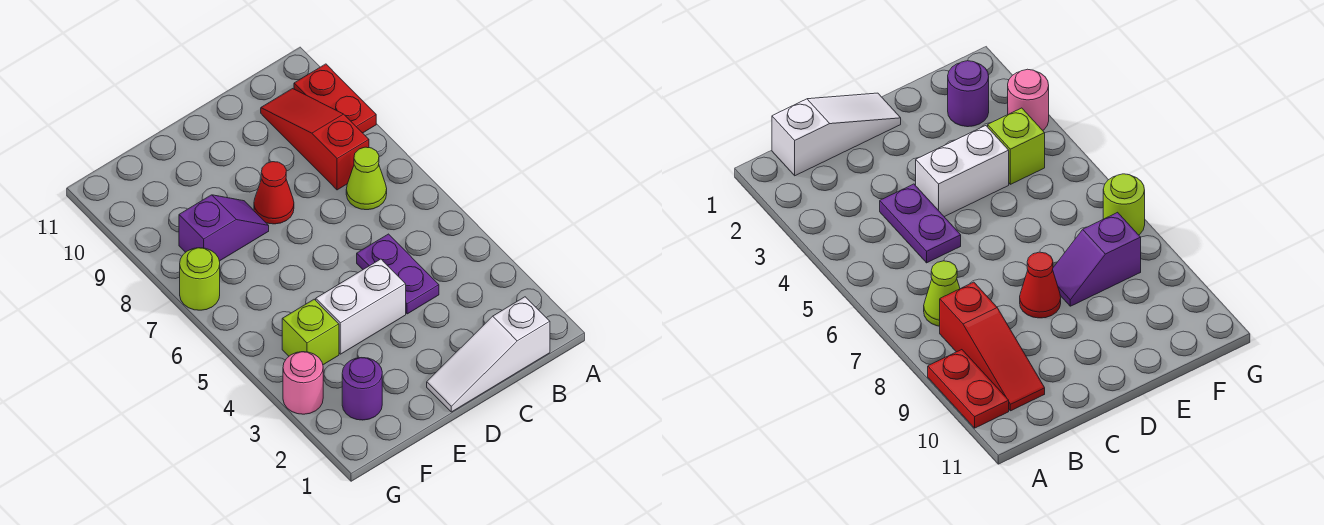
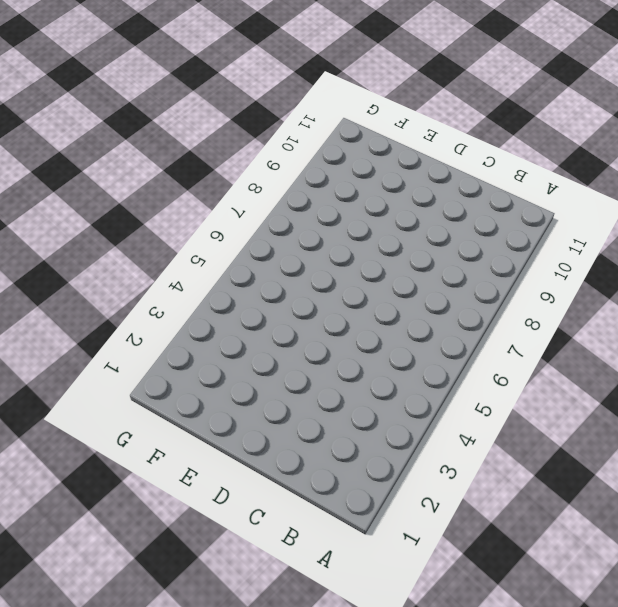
none -> red plate A9:A10 level 1
none -> white slope B1:D1 level 1 top B
none -> lime cone B7 level 1

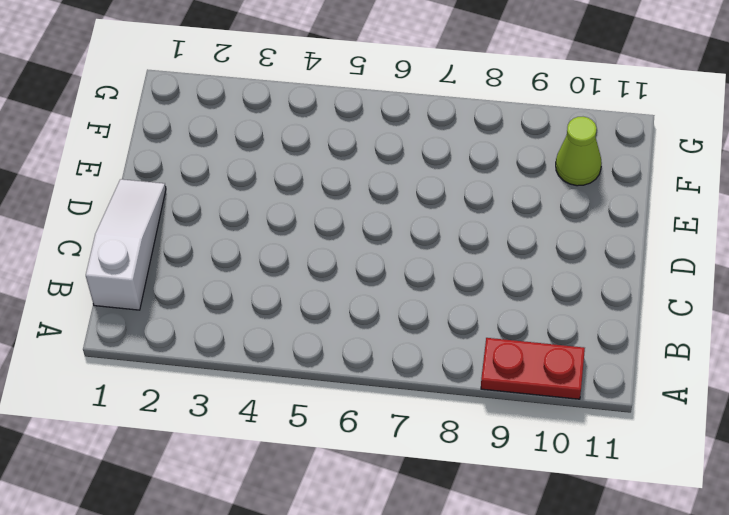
lime cone F10 level 1 -> lime cone B7 level 1
none -> red slope B8:B10 level 1 top 8
none -> purple plate C4:C5 level 1
none -> white brick D4:E4 level 1

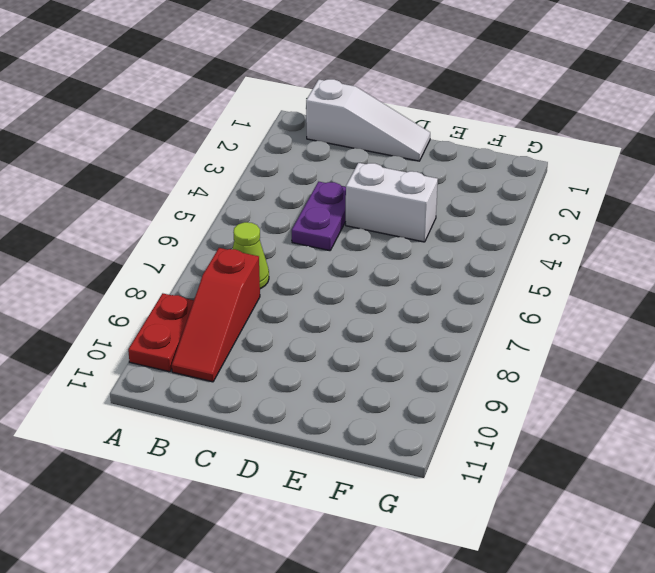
none -> red cone D8 level 1
none -> purple slope E8:F8 level 1 top F
none -> purple round brick F2 level 1

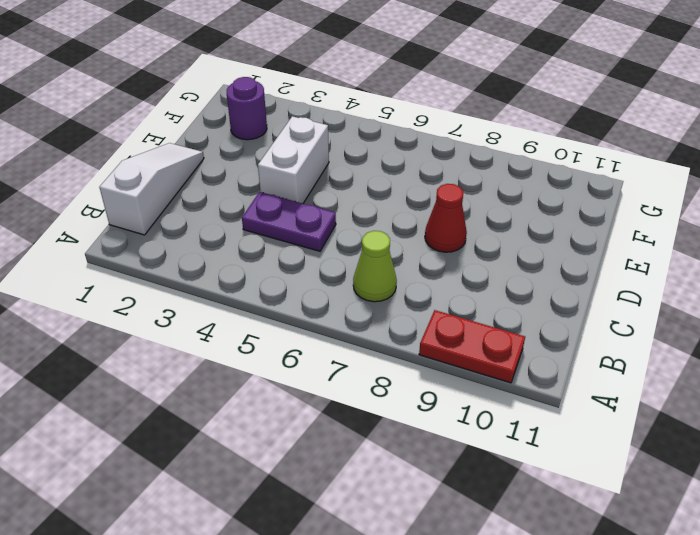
none -> red slope B8:B10 level 1 top 8
none -> purple slope E8:F8 level 1 top F
none -> lime brick F4 level 1

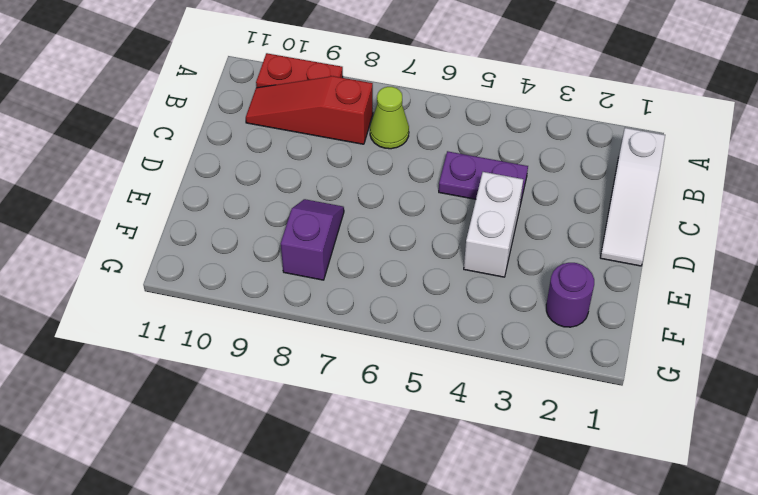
none -> red cone D8 level 1
none -> lime brick F4 level 1
none -> pink round brick G3 level 1

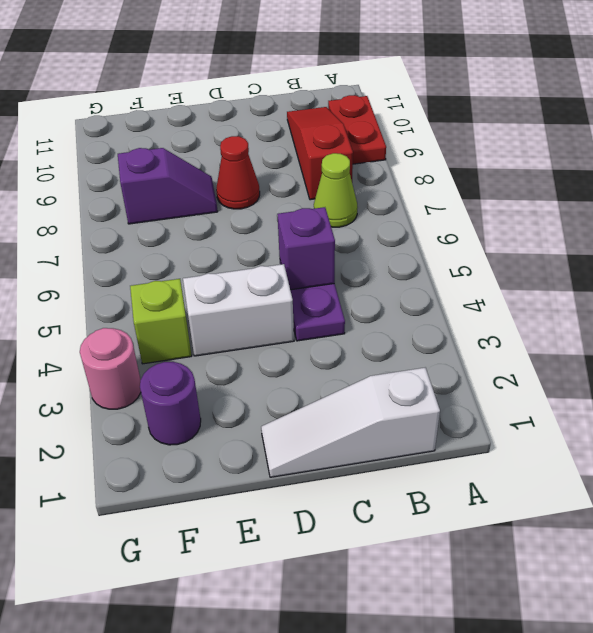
purple brick C5 level 2 -> none
none -> lime round brick G7 level 1

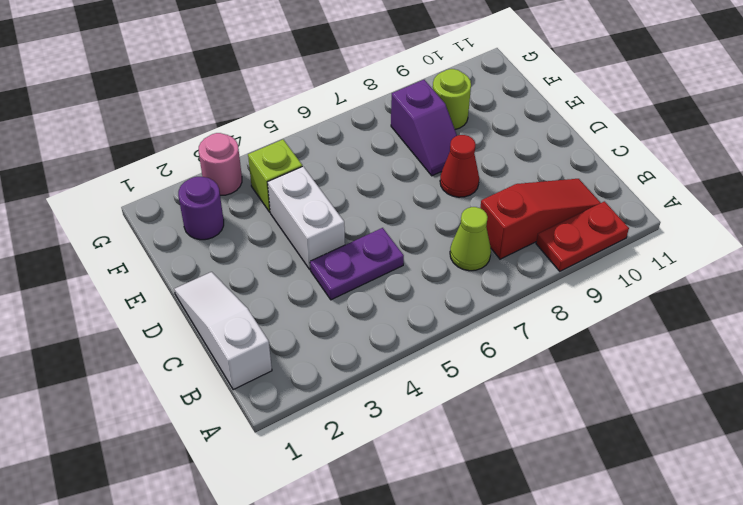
lime round brick F9 level 1 -> lime round brick G7 level 1

